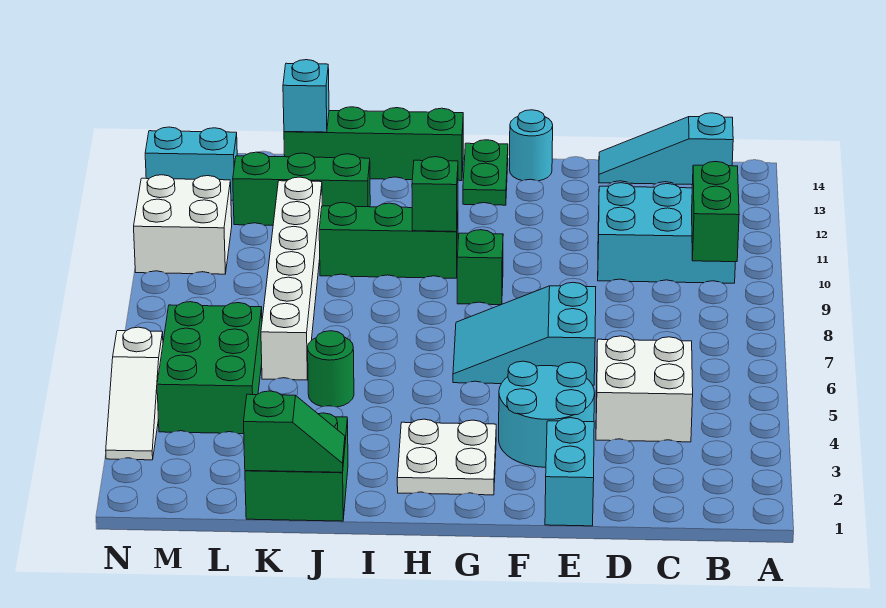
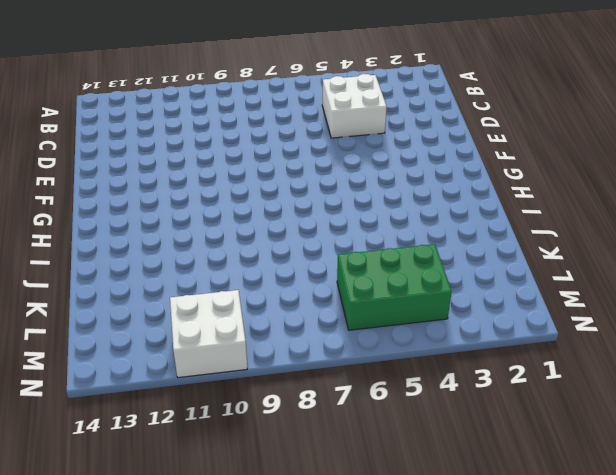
none -> cyan brick B10:D11 level 1
none -> cyan slope B14:D14 level 1 top B
none -> cyan brick E1:E2 level 1

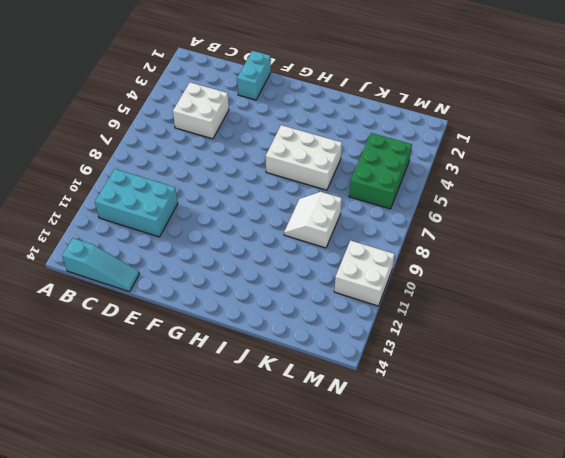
white brick H5:J6 level 1 -> green round brick J5 level 1
white slope J8:K9 level 1 top K -> white brick K6:K11 level 1
none -> cyan round brick E3:F4 level 1
none -> cyan slope E6:G7 level 1 top E
none -> cyan round brick F14 level 1

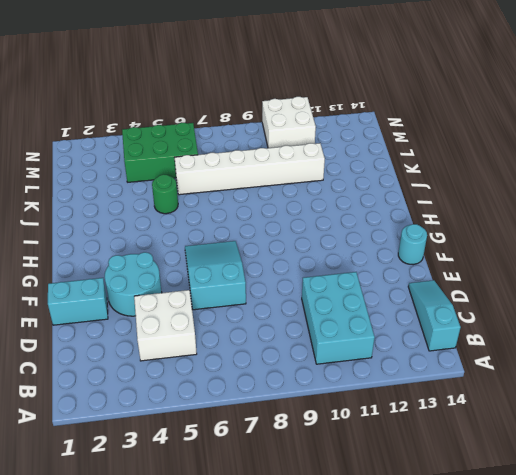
none -> white plate G2:H3 level 1
none -> green brick G9 level 1
none -> green plate G13:G14 level 1

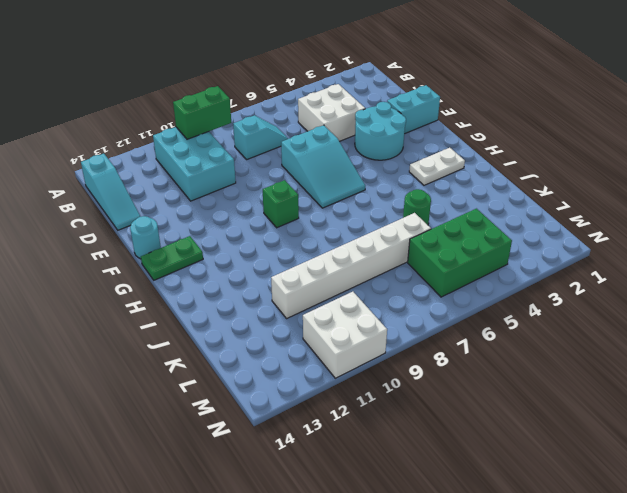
cyan slope C7:C8 level 1 top 8 -> none
white plate H2:H3 level 1 -> white plate G2:H3 level 1
none -> green brick H10:J10 level 1
none -> green brick H14:K14 level 1
none -> green brick J1:K2 level 1

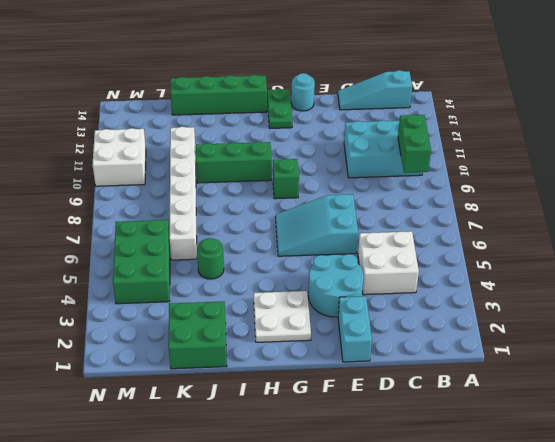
none -> green brick J12:L12 level 1
none -> cyan brick M13:N13 level 1
none -> white slope N3:N5 level 1 top 5

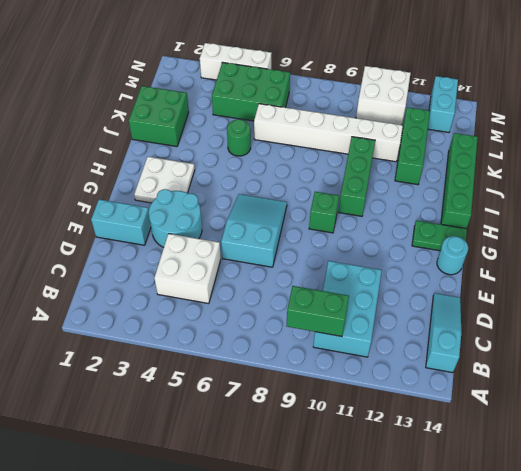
white brick N3:N5 level 1 -> white slope N3:N5 level 1 top 5
none -> green brick H10 level 2
none -> green slope J1:K1 level 2 top K
none -> cyan brick K14 level 2

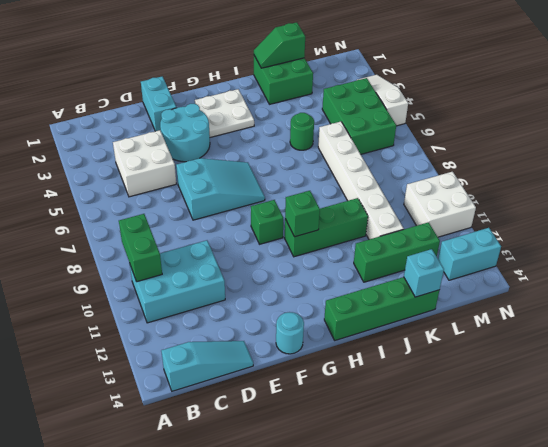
none -> green plate G13:G14 level 1

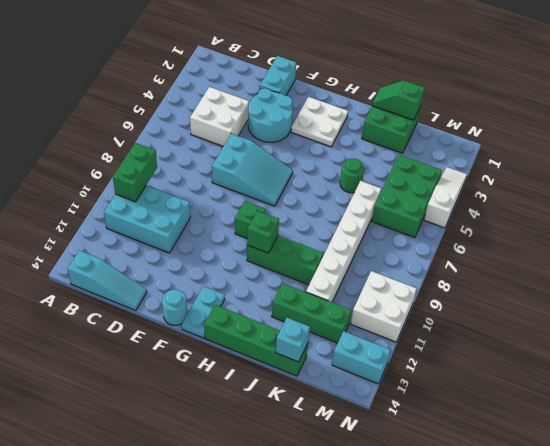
cyan plate G13:G14 level 1 -> green plate G13:G14 level 1

